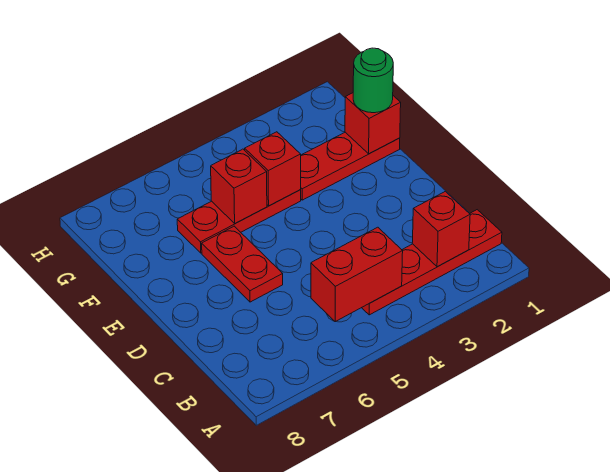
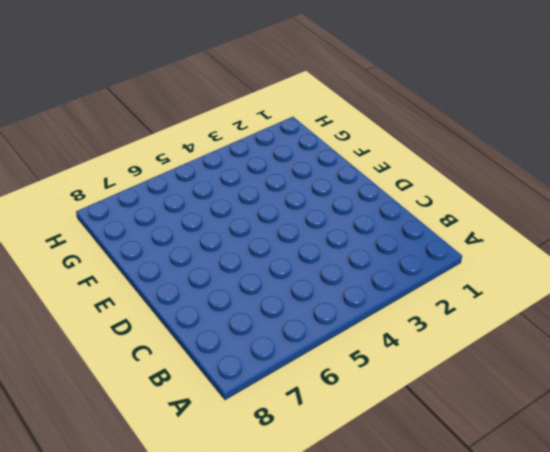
none -> red plate B1:B4 level 1
none -> red plate D6:E6 level 1

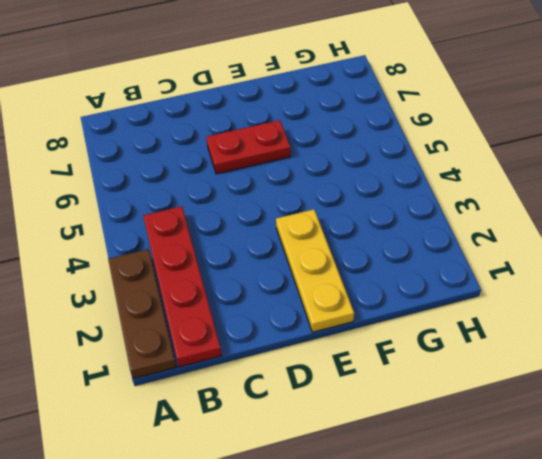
brown plate A1:A3 level 1 -> none
yellow plate E1:E3 level 1 -> none
none -> red plate F1:F3 level 1
none -> red plate F4:F6 level 1

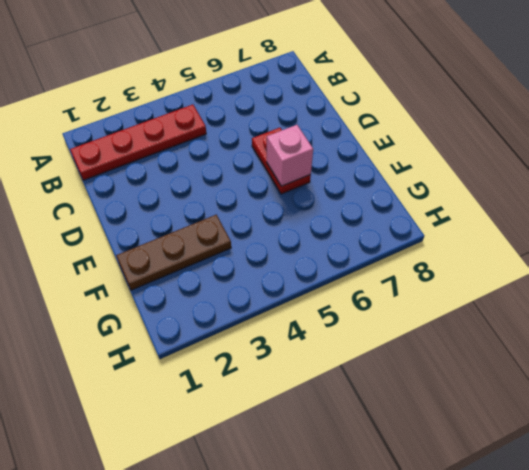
pink brick E6 level 2 -> none
brown plate F1:F3 level 1 -> red plate F1:F3 level 1
none -> red plate F4:F6 level 1
none -> red brick B2 level 2

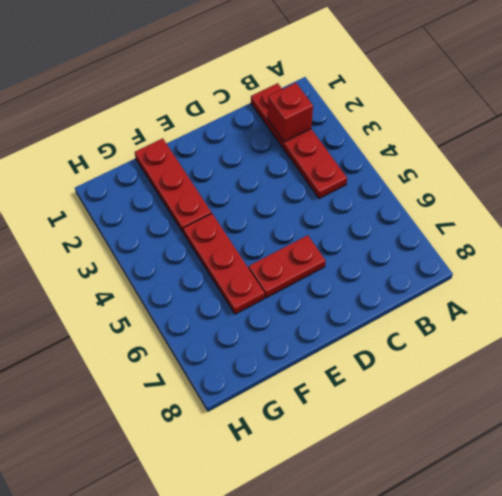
none -> red brick B4:B5 level 2
none -> red brick F1 level 2

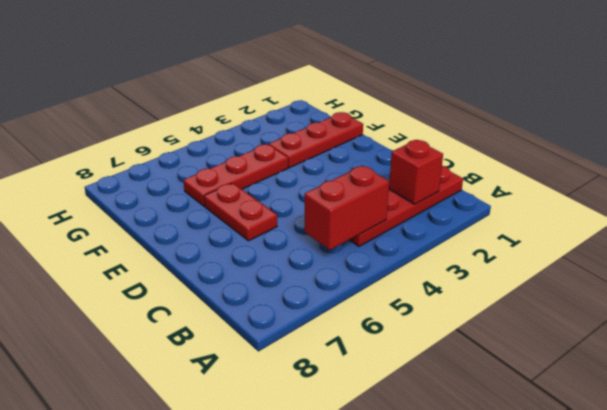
none -> red brick F1 level 2
none -> red brick F4 level 2

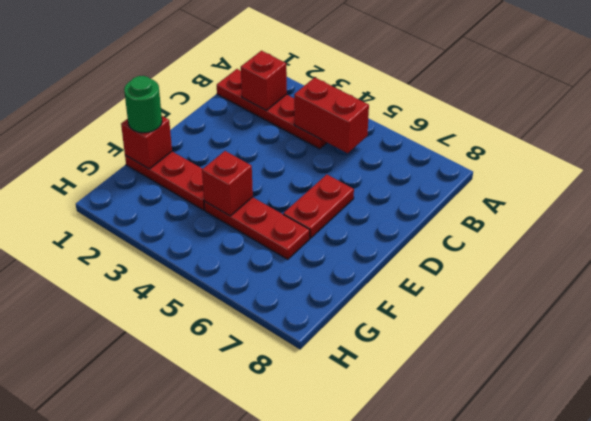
none -> red brick F5 level 2

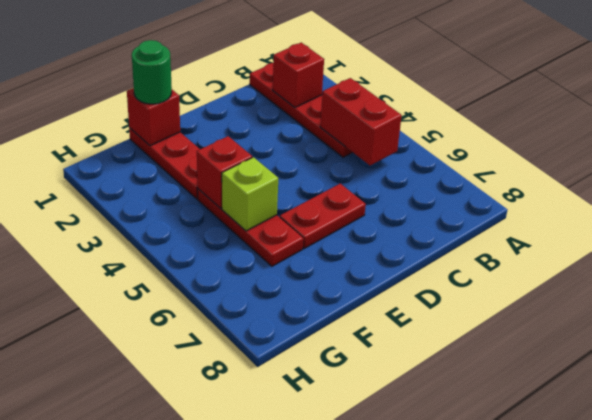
lime brick F5 level 2 -> red brick F5 level 2

